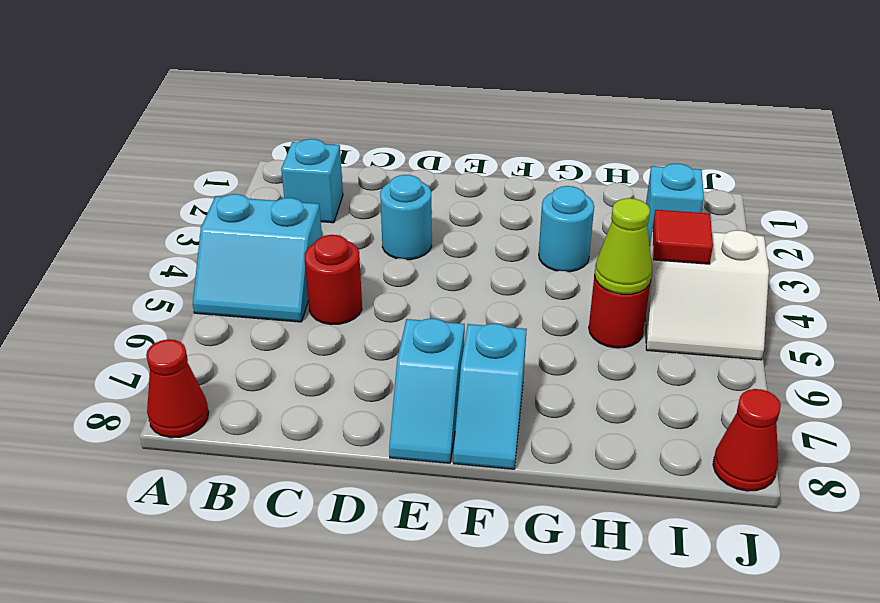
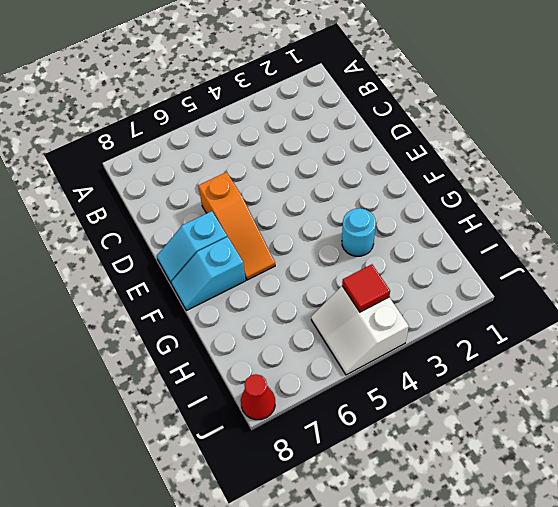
orange slope D6:F6 level 1 top D -> none
none -> cyan slope A4:B5 level 1 top 4
none -> red cone A8 level 1
none -> cyan brick B2 level 1

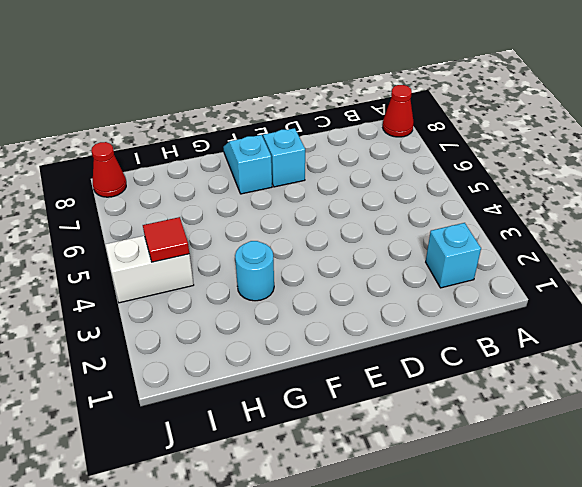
none -> cyan slope A4:B5 level 1 top 4
none -> red round brick C5 level 1
none -> cyan round brick D3 level 1

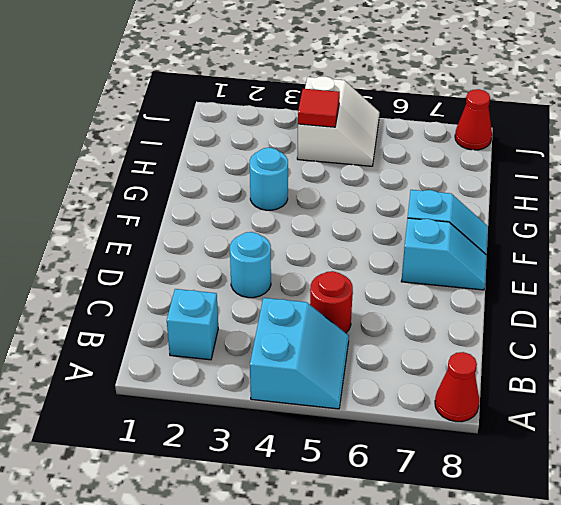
none -> red round brick H5 level 1
none -> cyan brick I2 level 1
none -> lime cone H5 level 2

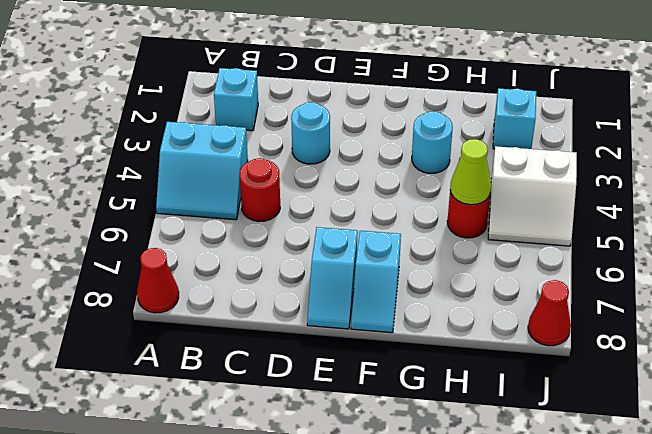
none -> red tile I4 level 2

